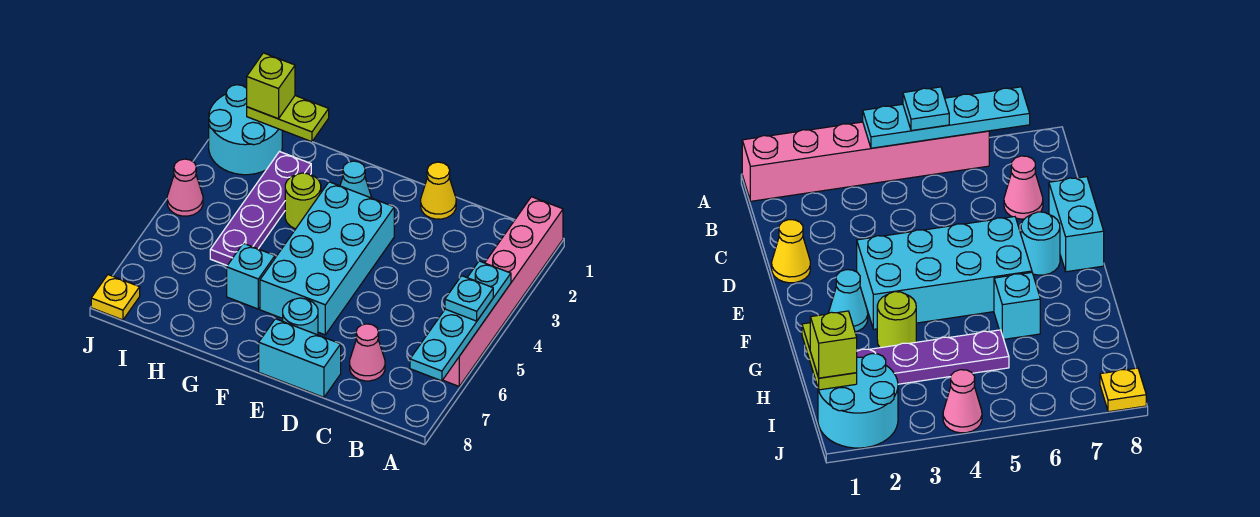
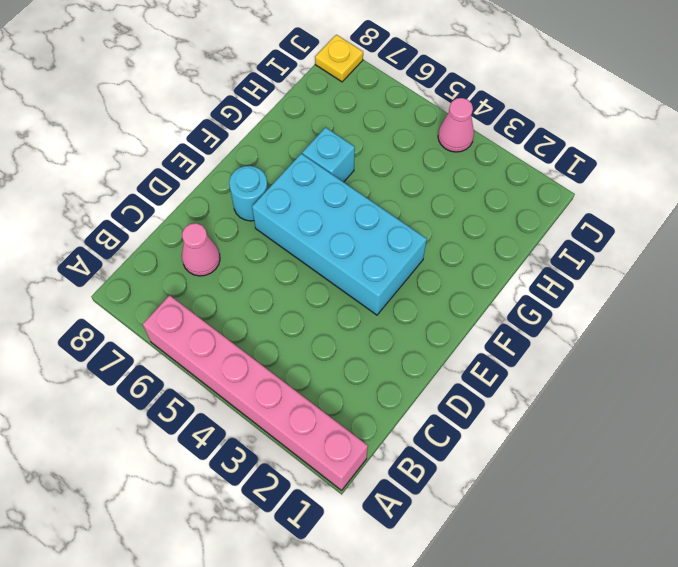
none -> yellow cone D1 level 1
none -> cyan brick D8:E8 level 1
none -> cyan cone F2 level 1

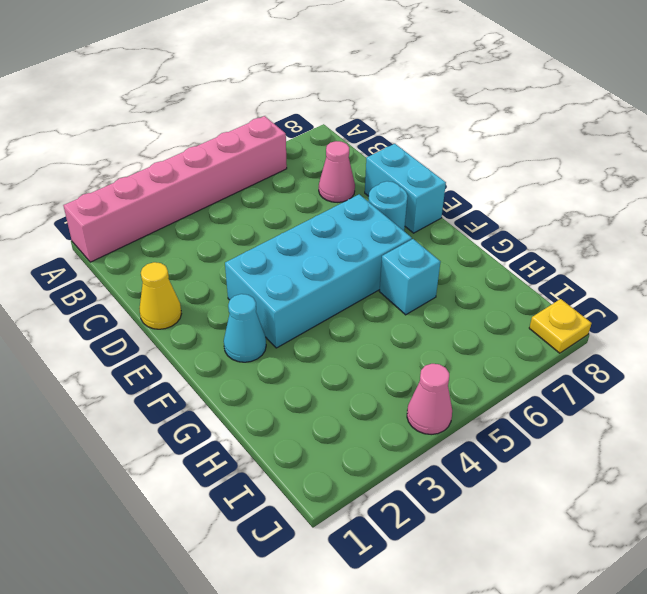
none -> lime round brick G3 level 1
none -> purple plate H2:H5 level 1
none -> cyan round brick I1:J2 level 1

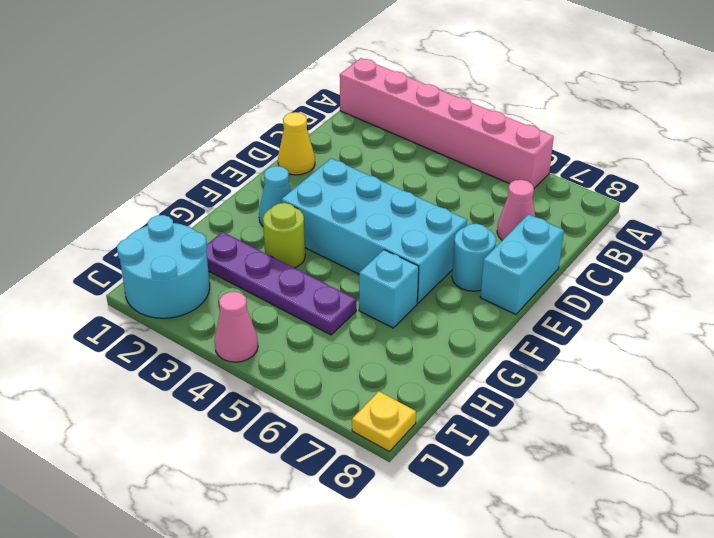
none -> cyan plate A4:A7 level 2
none -> lime plate H1:I1 level 2
none -> cyan plate A5 level 3

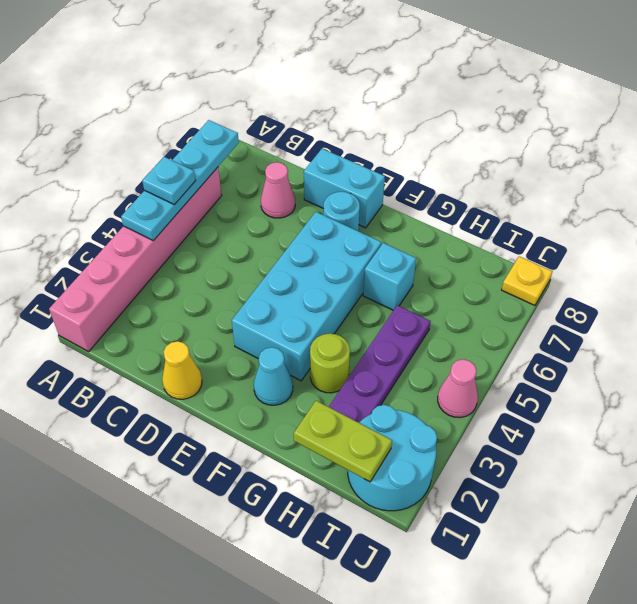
none -> lime brick I1 level 3

